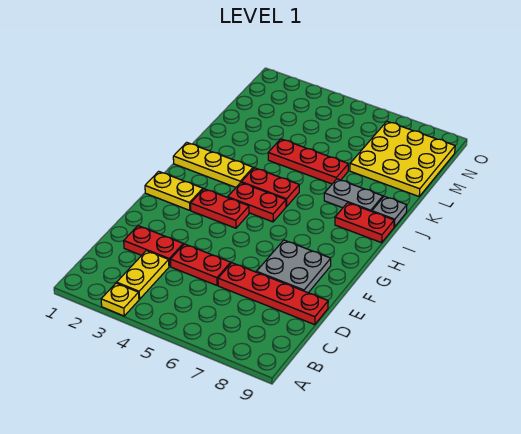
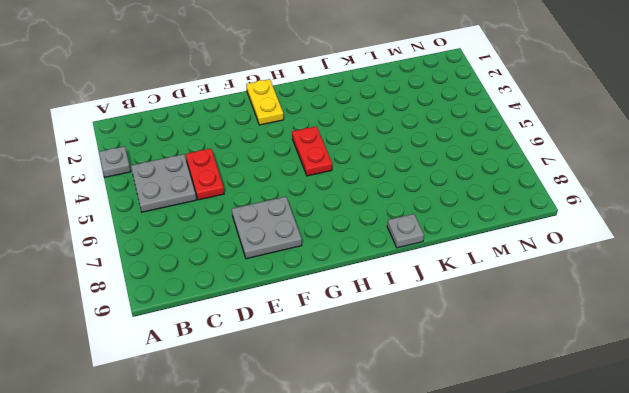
grey plate A3 level 1 -> yellow plate A3 level 1
grey plate B4:C5 level 1 -> none
none -> yellow plate B3:C3 level 1
none -> red plate D2:D3 level 1
none -> red plate D6:D9 level 1

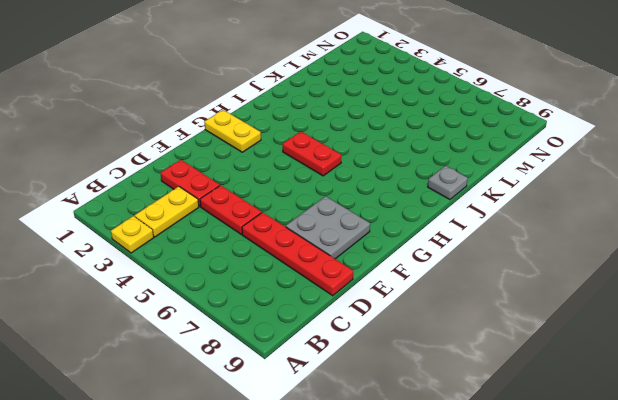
none -> red plate G3:G4 level 1
none -> yellow plate I1:I3 level 1
none -> red plate I4:I5 level 1

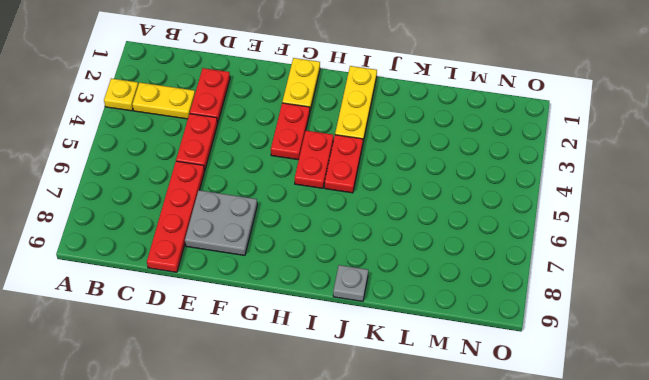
none -> red plate I8:I9 level 1
none -> grey plate J7:J8 level 1
none -> red plate K4:K6 level 1

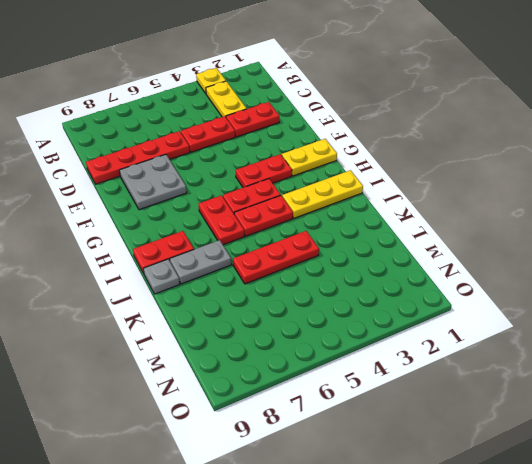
red plate H6:I6 level 1 -> none
none -> yellow plate L7:N9 level 1

